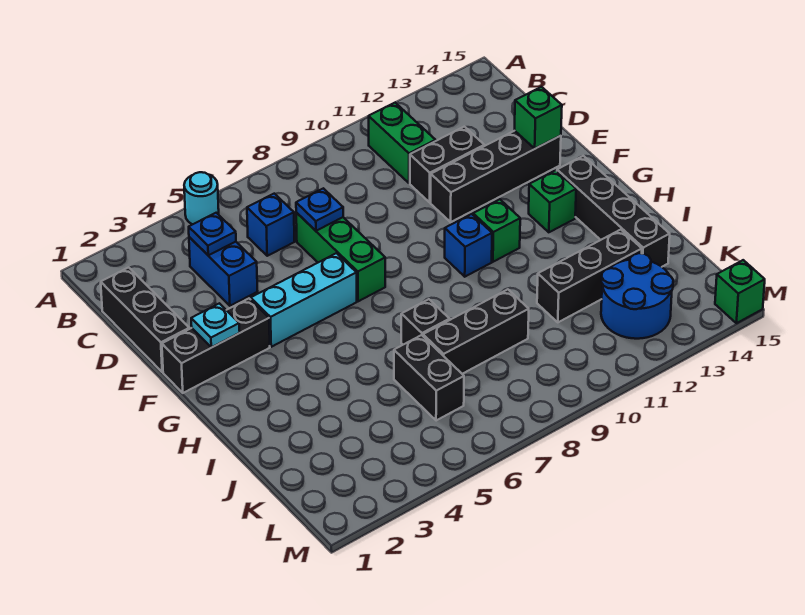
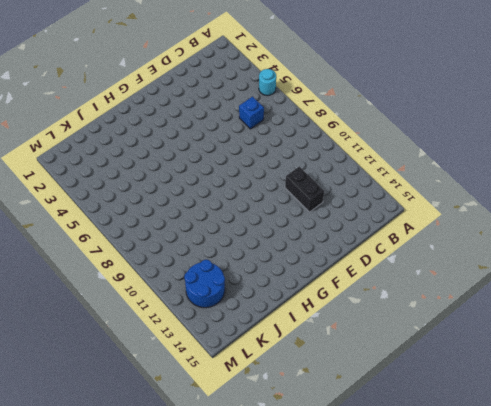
none -> green brick B11:C11 level 1
none -> black brick C1:E1 level 1
none -> blue brick C4:D4 level 1

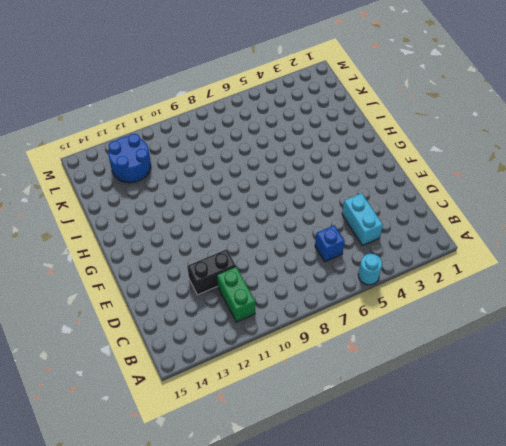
cyan brick C4:D4 level 1 -> blue brick C4:D4 level 1
none -> black brick C1:E1 level 1
none -> green brick D7:F7 level 1
none -> black brick E11:E14 level 1

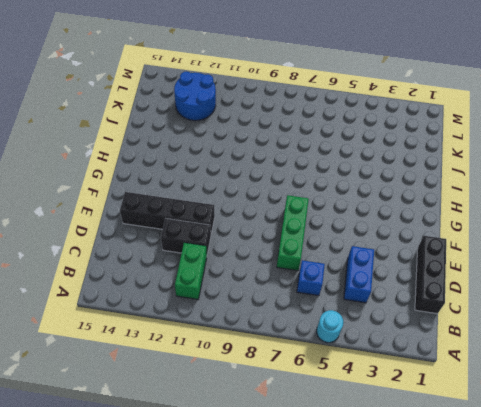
none -> black brick F1:F3 level 1
none -> cyan brick F4:F6 level 1
none -> blue brick G10 level 1

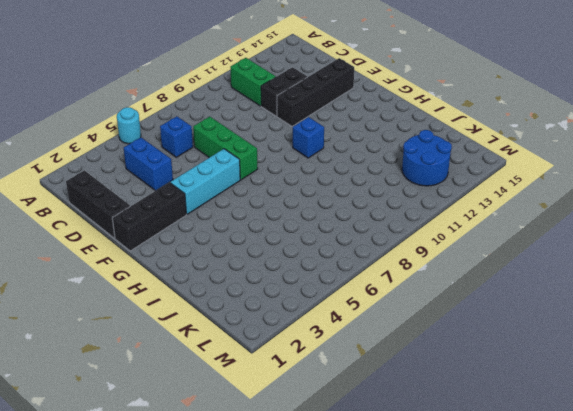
none -> green brick G11 level 1
none -> green brick G13 level 1
none -> black brick G14:J14 level 1

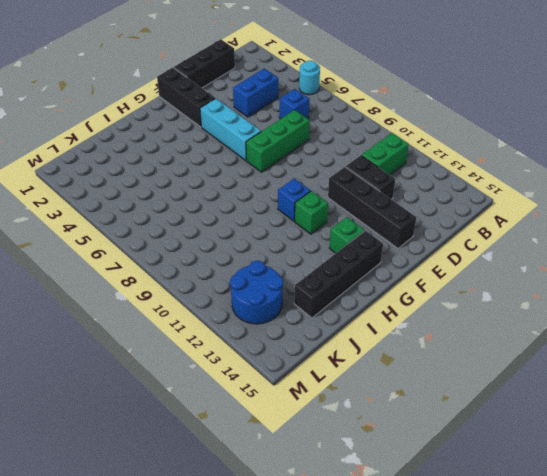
none -> black brick I7 level 1
none -> black brick J6:K6 level 1
none -> black brick J7:J9 level 1

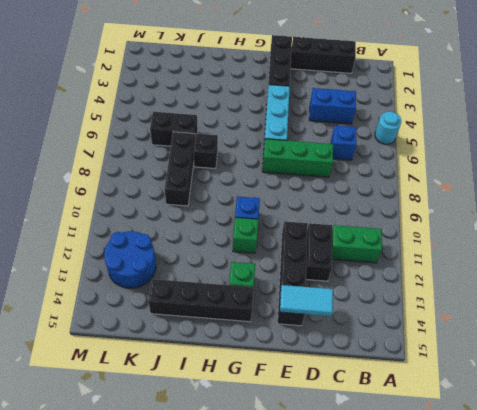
cyan tile D14:E14 level 2 -> green brick E14 level 2
none -> black brick J11:J13 level 1
none -> green brick M15 level 1
none -> blue plate C4 level 2

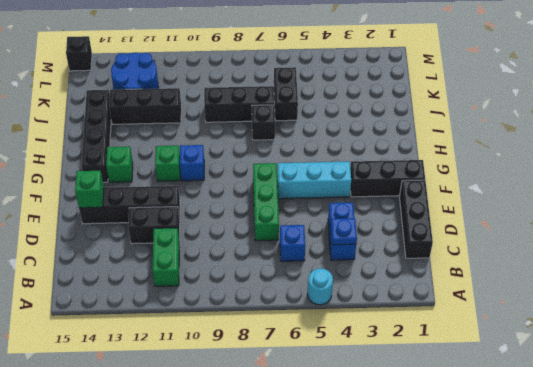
black brick M15 level 1 -> green brick M15 level 1
none -> blue plate D7 level 2
none -> cyan plate F2 level 2

